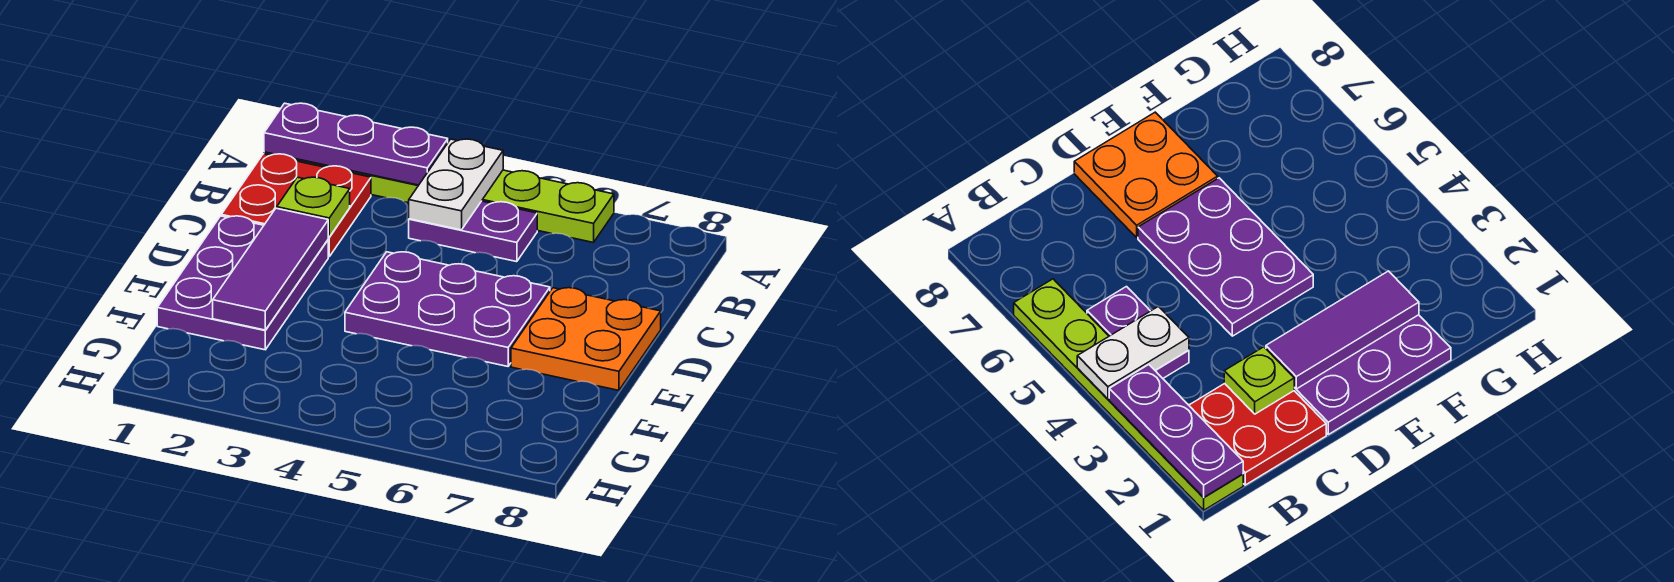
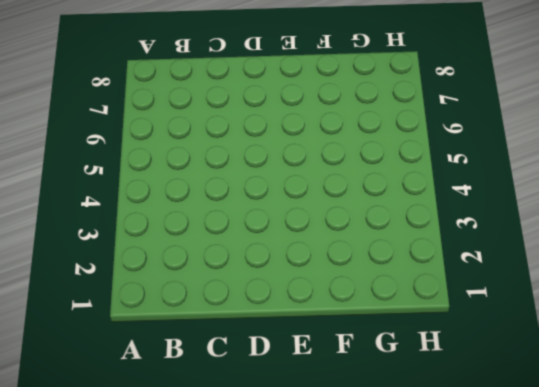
none -> lime plate A1:A6 level 1
none -> red plate B1:C2 level 1

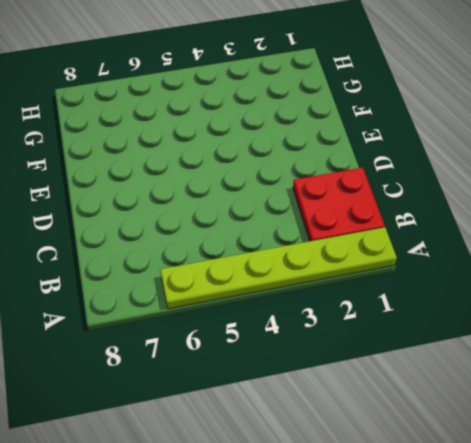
none -> purple plate B4:B5 level 1
none -> purple plate D1:F2 level 1

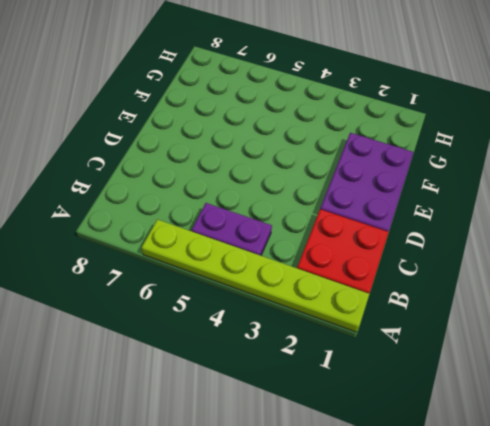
none -> purple plate D4:E6 level 1
none -> orange plate D7:E8 level 1

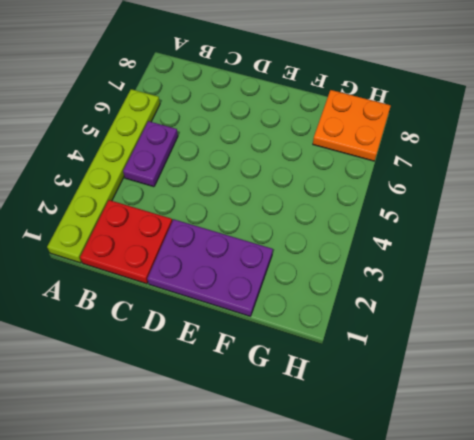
orange plate G7:H8 level 1 -> orange plate D7:E8 level 1
none -> purple plate D4:E6 level 1
none -> purple plate A1:A3 level 2

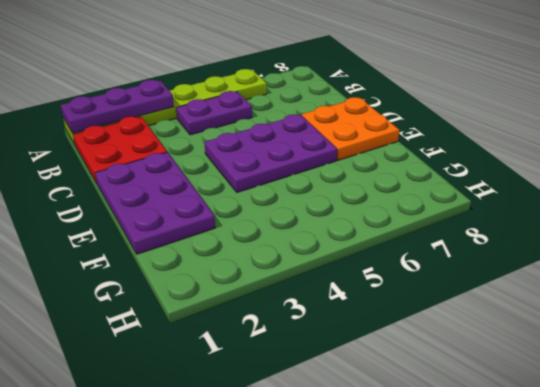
none -> white plate A4:B4 level 2
none -> lime plate C2 level 2

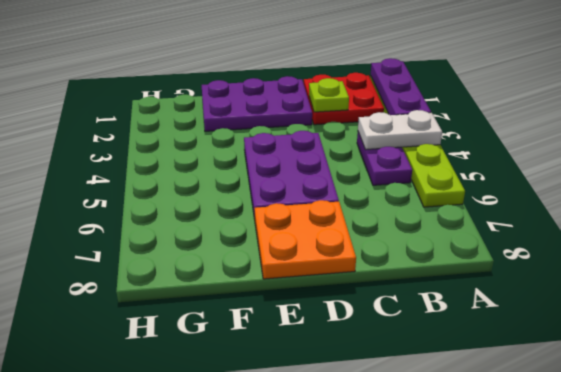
none -> purple tile D2:F2 level 2

